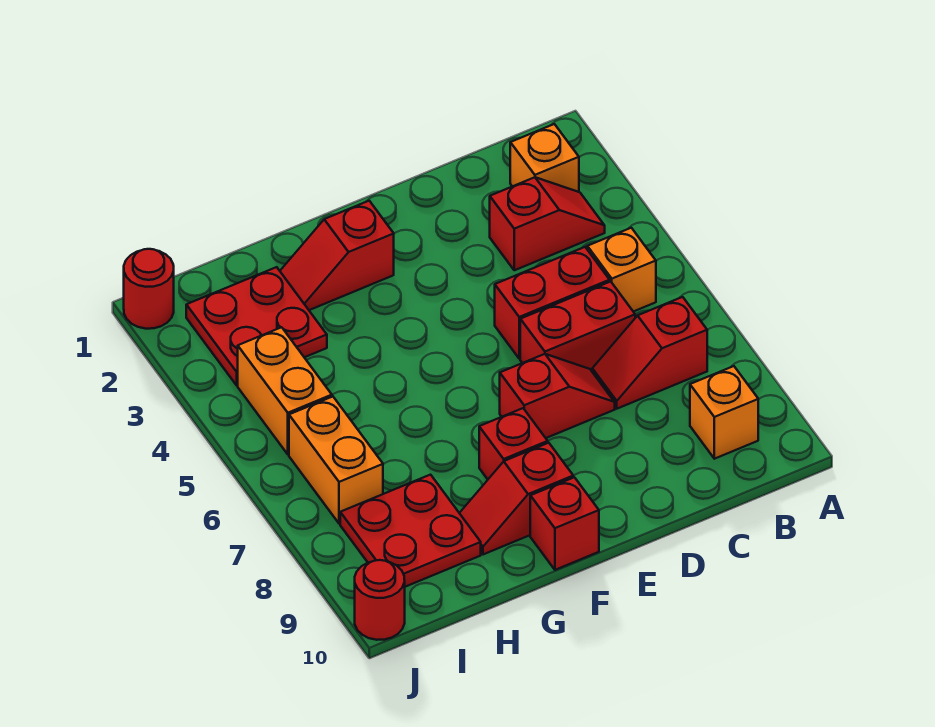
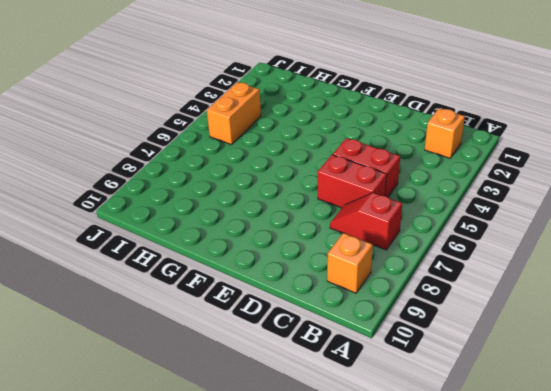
none -> red slope B3:C3 level 1 top C
none -> orange brick B5 level 1
none -> red slope D7:E7 level 1 top E

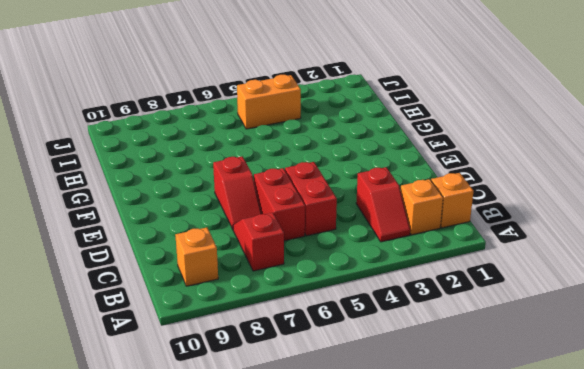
orange brick B1 level 1 -> orange brick B5 level 1
none -> red slope F2:G2 level 1 top F
none -> red brick F8 level 1
none -> red slope F9:G9 level 1 top F

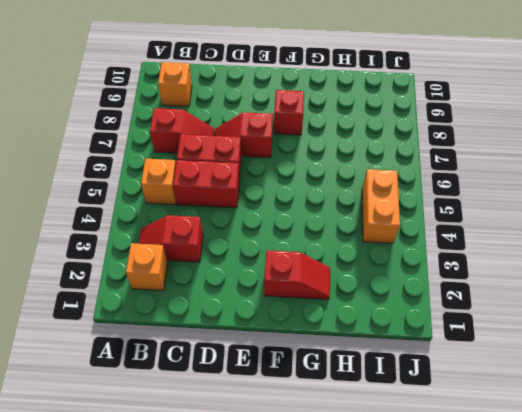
none -> red slope F9:G9 level 1 top F
none -> red brick F10 level 1
none -> red plate H2:I3 level 1

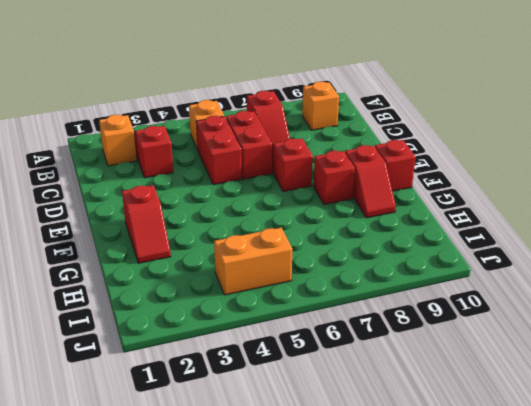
none -> red plate H2:I3 level 1
none -> red plate H8:I9 level 1
none -> orange brick I6:I7 level 1

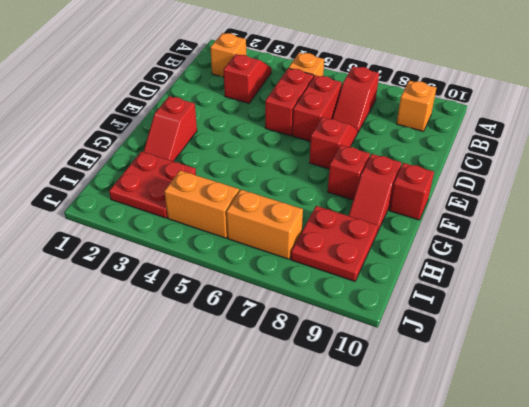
none -> red round brick J1 level 1
none -> red round brick J10 level 1

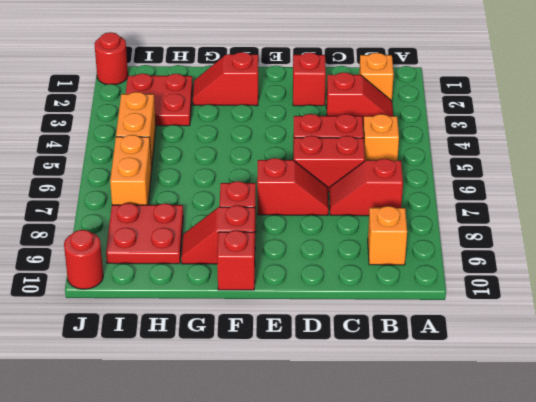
red brick D2 level 1 -> none

